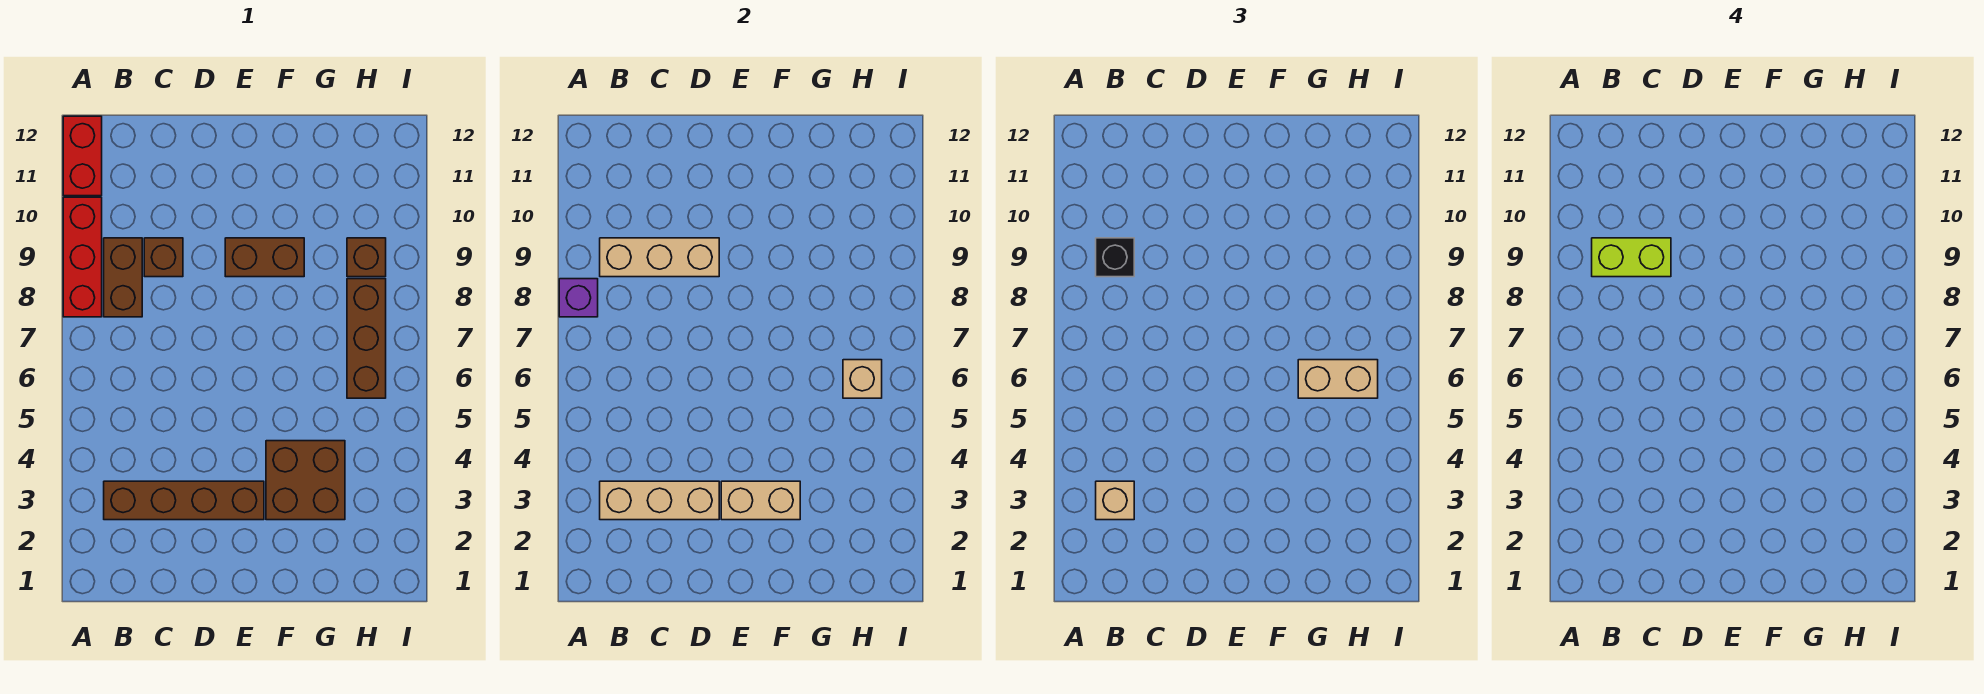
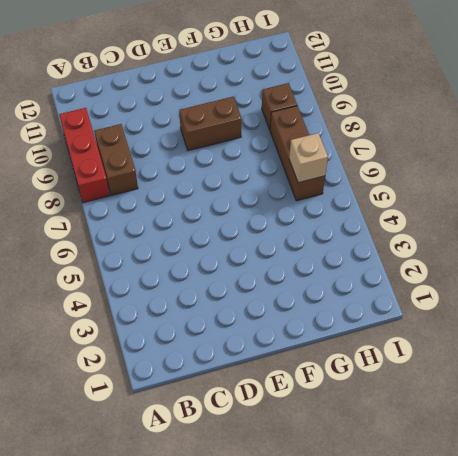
none -> red brick A11:A12 level 1
none -> brown brick B3:E3 level 1
none -> brown brick C9 level 1

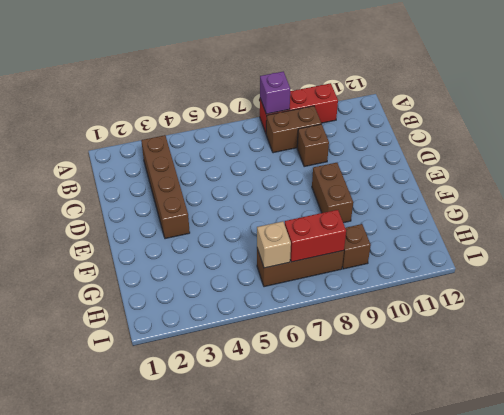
red brick H7:H8 level 2 -> red brick A11:A12 level 1
none -> brown brick F3:G4 level 1
none -> tan brick B3:D3 level 2
none -> tan brick B9:D9 level 2

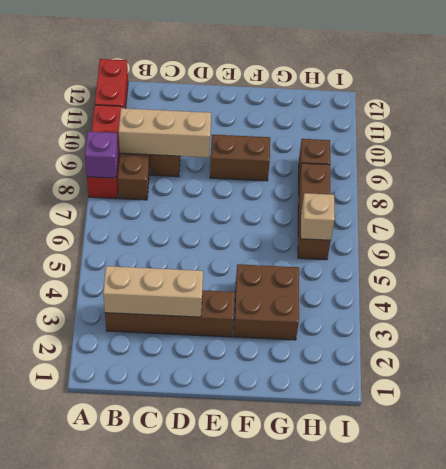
none -> tan brick E3:F3 level 2
none -> tan brick B3 level 3
none -> black brick B9 level 3

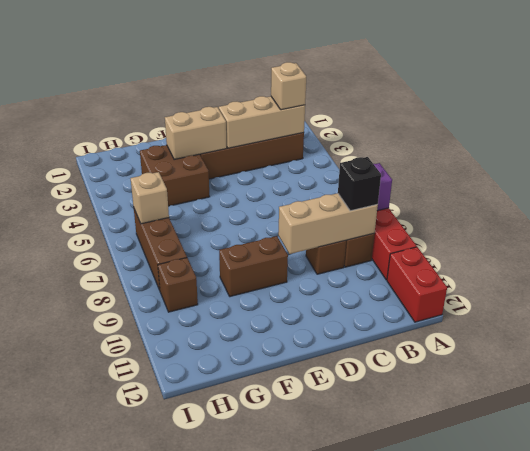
none -> tan brick G6:H6 level 3
none -> lime brick B9:C9 level 4

